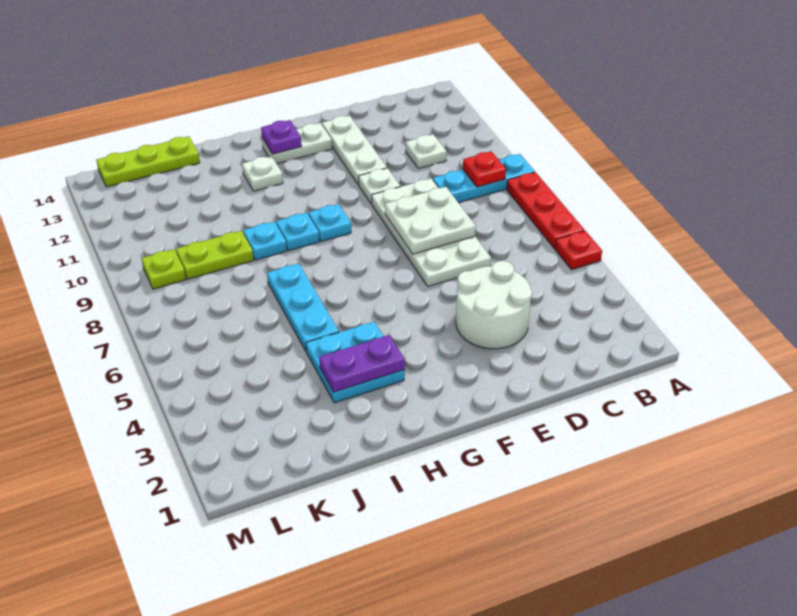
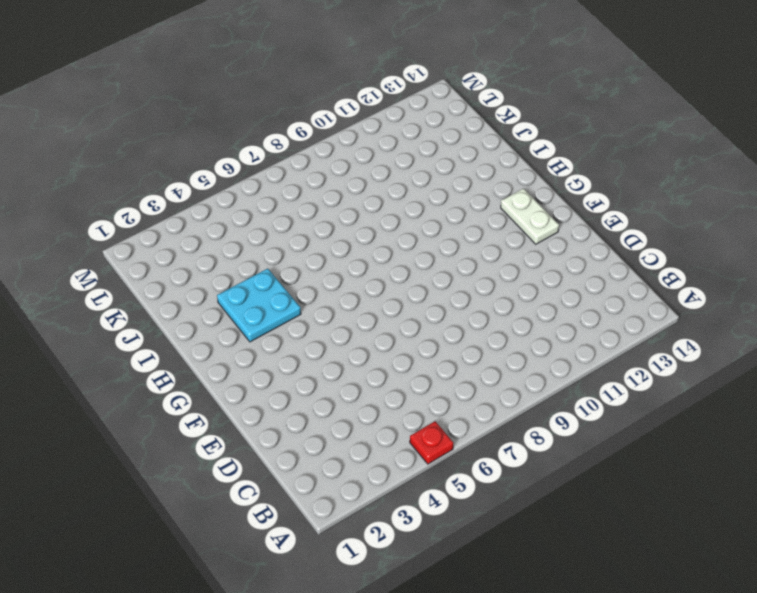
none -> red plate A6:A8 level 1
none -> cyan plate A9:C9 level 1
none -> white plate C11 level 1

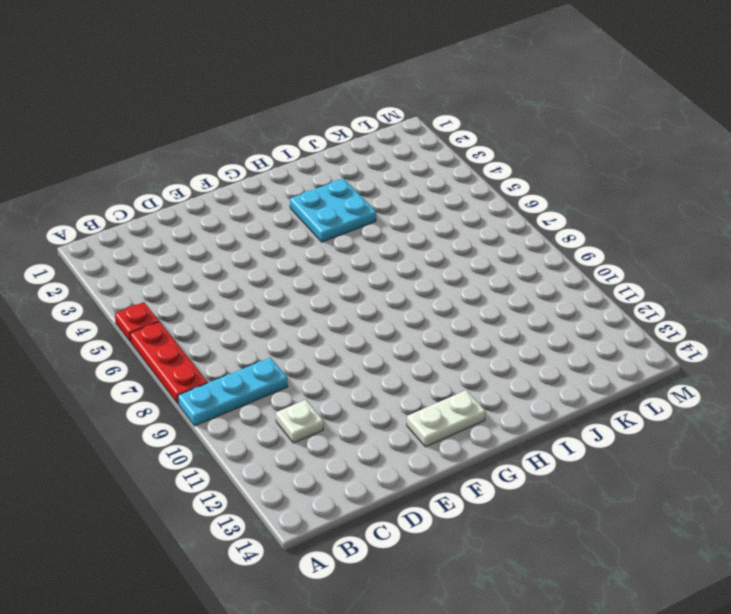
none -> white round brick D3:E4 level 1
none -> white plate D6:E9 level 1
none -> white plate E10 level 1

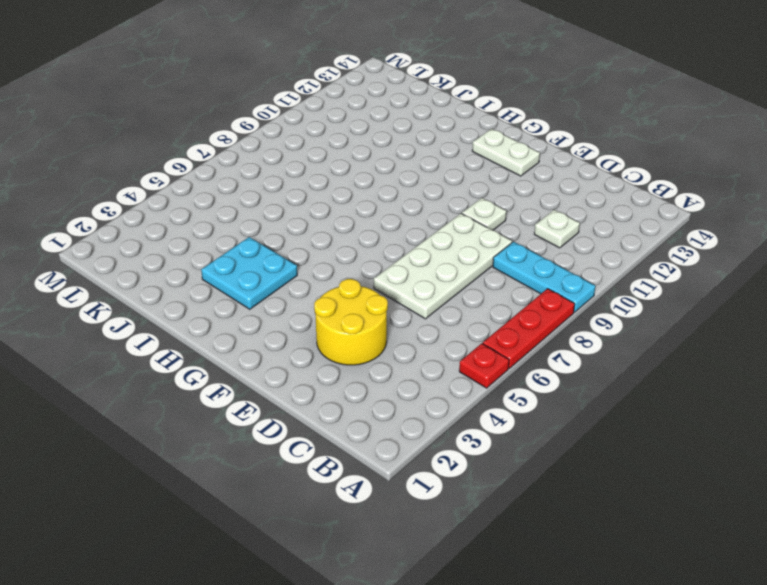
yellow round brick D3:E4 level 1 -> white round brick D3:E4 level 1
none -> white plate E11:E13 level 1
none -> cyan plate G9 level 1
none -> cyan plate H9 level 1

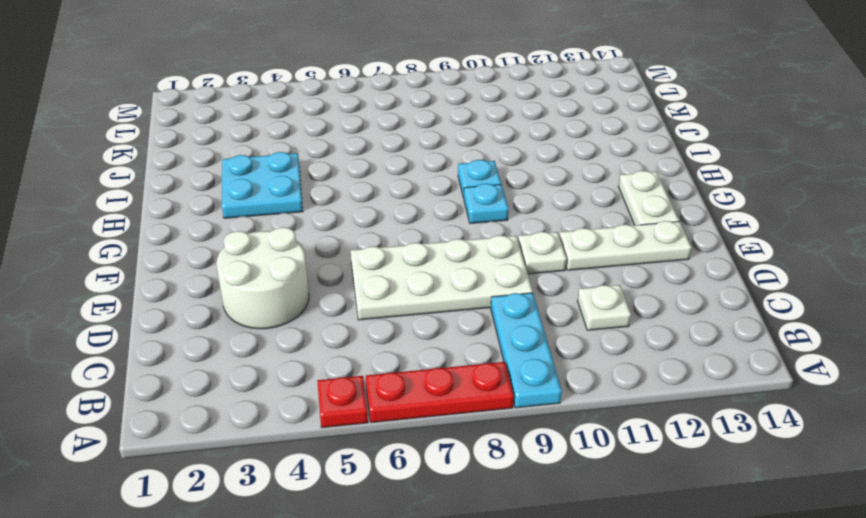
none -> white plate H12 level 1
none -> cyan plate I5:I7 level 1
none -> cyan plate I9 level 1

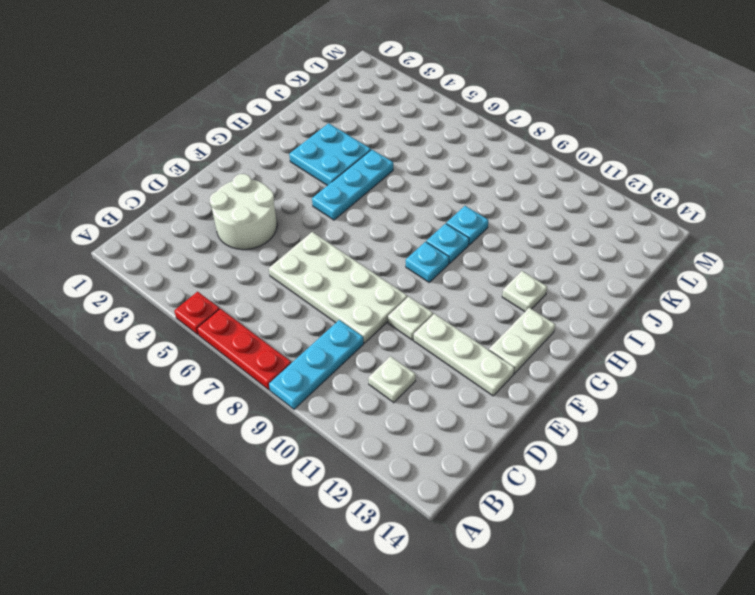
cyan plate G5:I5 level 1 -> cyan plate I5:I7 level 1
none -> lime plate J9:K9 level 1
none -> lime plate J14:L14 level 1
none -> lime plate L9 level 1

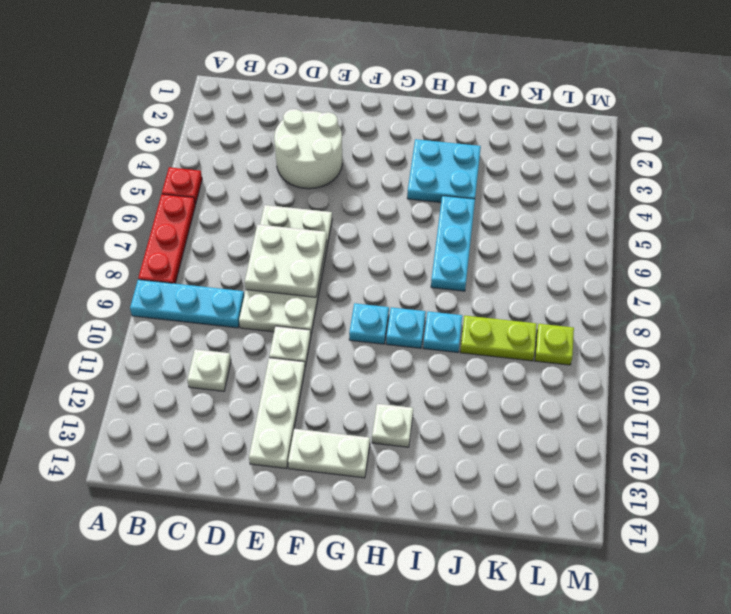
none -> lime plate J14:L14 level 1
none -> red plate B9 level 2
none -> purple plate G13 level 2

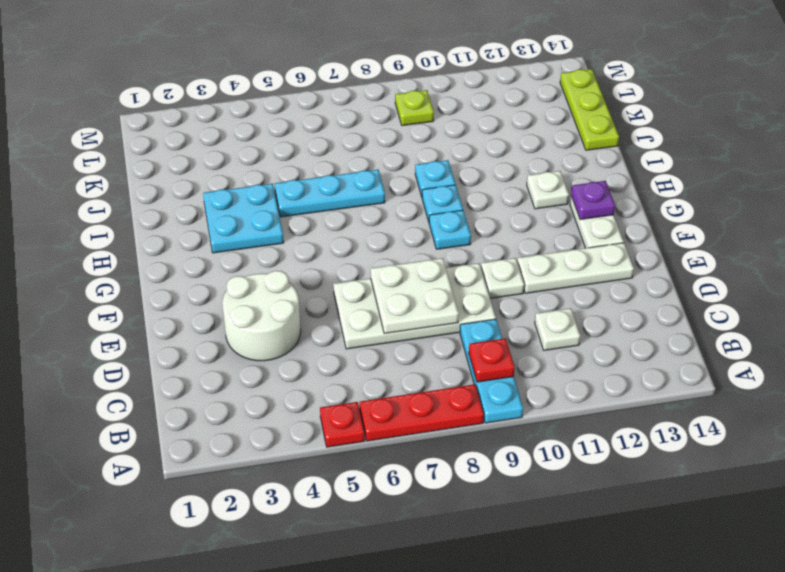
none -> lime plate J9:K9 level 1
none -> purple plate H3:I3 level 2

